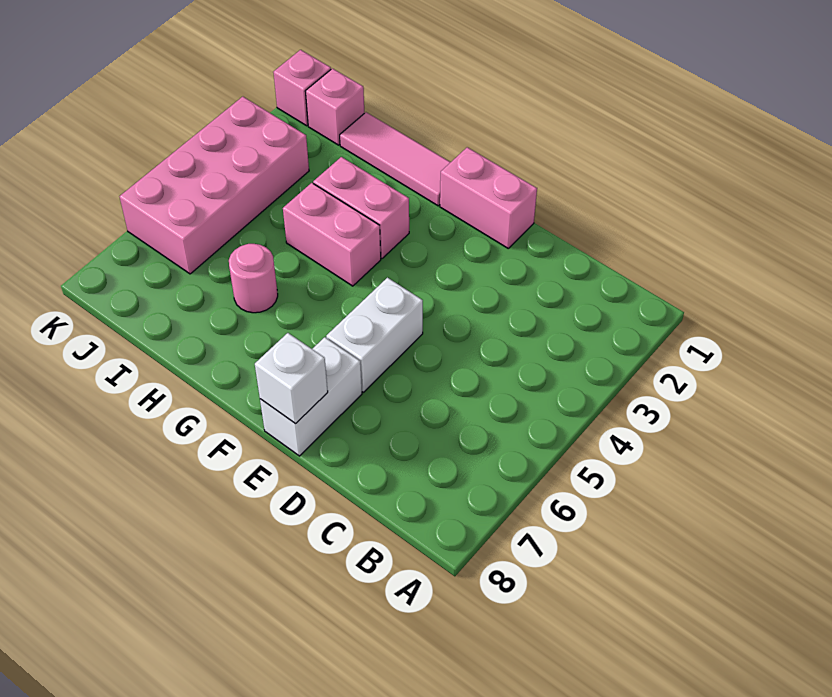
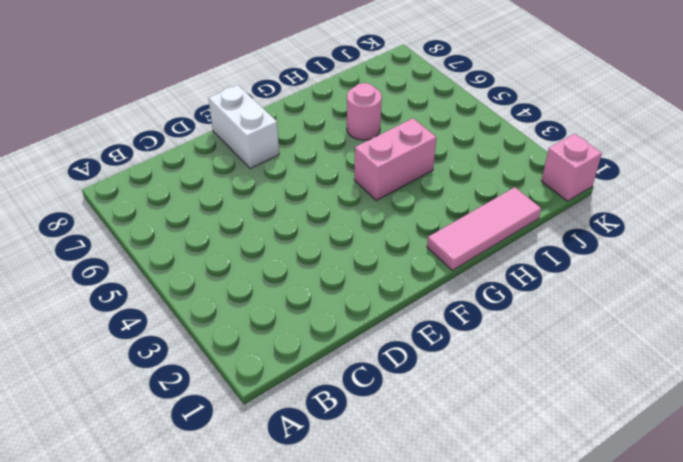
none -> pink brick E1:F1 level 1
none -> white brick E5:E6 level 1

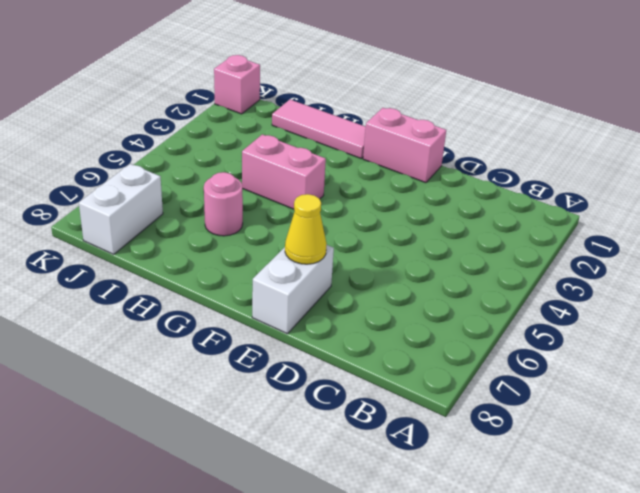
yellow cone E7 level 2 -> none
white brick J7:J8 level 1 -> white brick E5:E6 level 1
none -> pink brick G3:H3 level 1
none -> pink brick J1 level 1

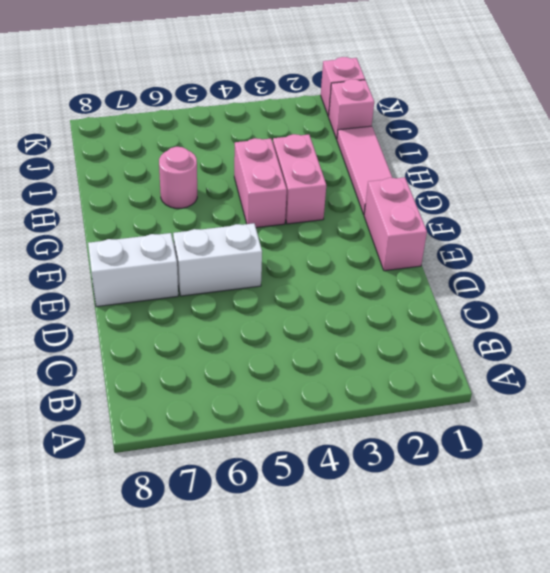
none -> pink brick J3:K6 level 1
none -> white brick E8 level 2

